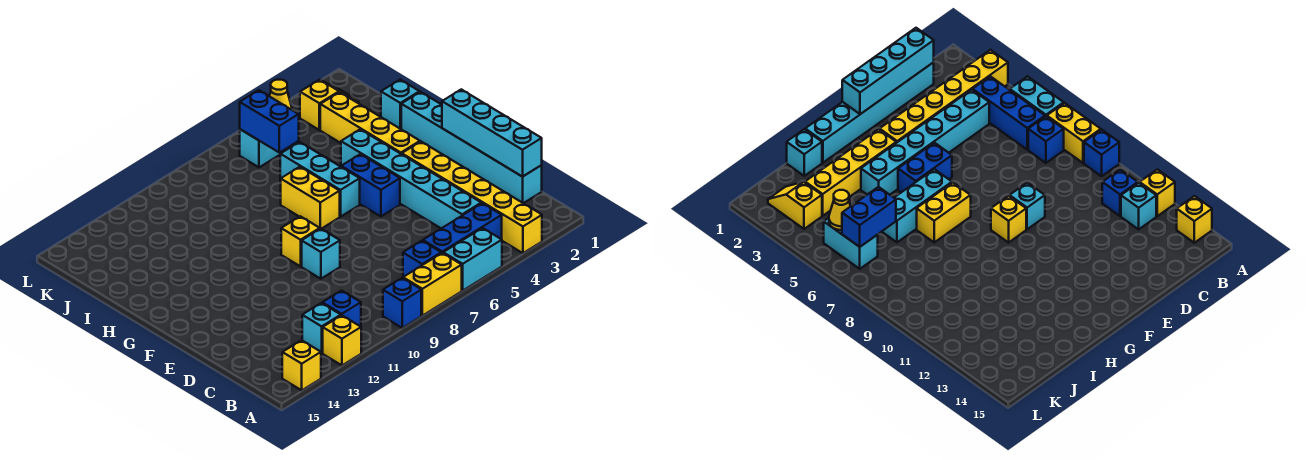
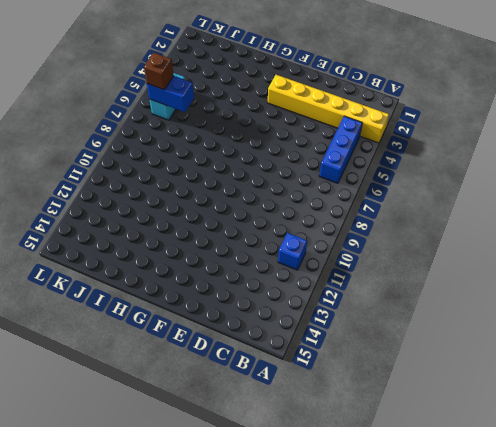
brown brick K6 level 3 -> none
none -> cyan brick A5:A6 level 1
none -> yellow brick A7:A8 level 1
none -> blue brick A9 level 1

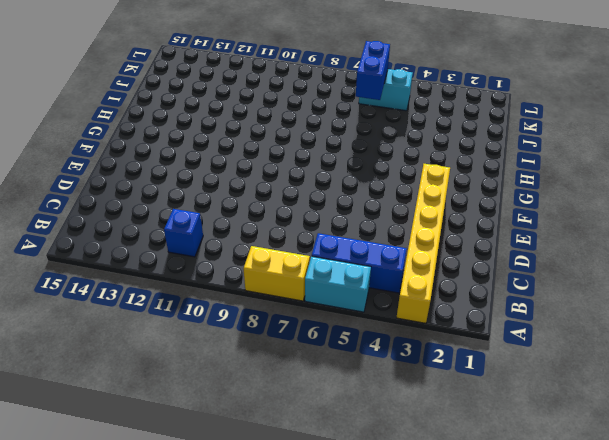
none -> blue brick A9 level 1
none -> yellow brick A12 level 1
none -> yellow brick A14 level 1

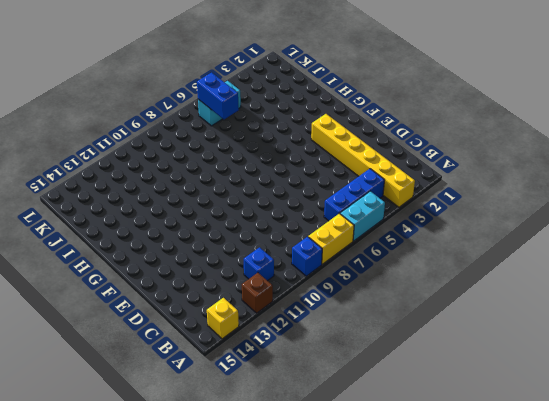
brown brick A12 level 1 -> yellow brick A12 level 1
none -> blue brick B7 level 1
none -> cyan brick B12 level 1
none -> cyan brick C1:H1 level 1

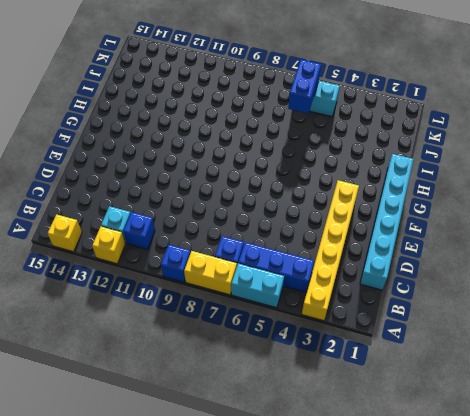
none -> cyan brick C4:H4 level 1
none -> cyan brick E9 level 1
none -> blue brick F5:G5 level 1

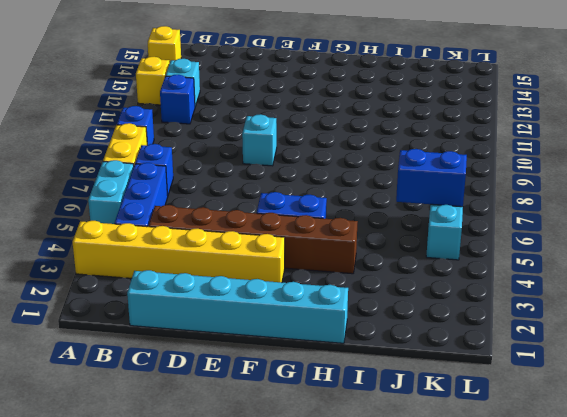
brown brick C4:H4 level 1 -> cyan brick C4:H4 level 1
none -> yellow brick F9 level 1
none -> yellow brick G3:J3 level 1
none -> cyan brick G6:I6 level 1

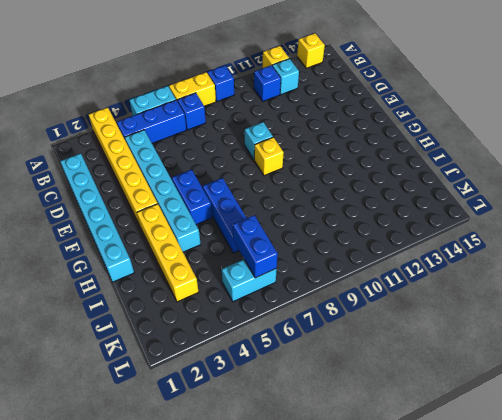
blue brick G6:I6 level 1 -> cyan brick G6:I6 level 1
none -> yellow brick G7:H7 level 1
none -> cyan brick I1 level 1
none -> yellow slope K2:K3 level 1 top 3

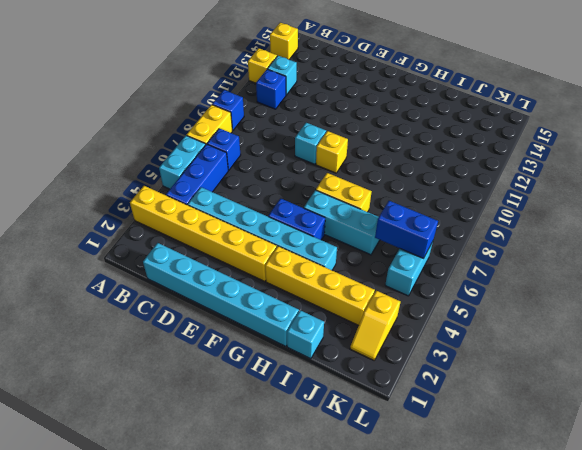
none -> cyan brick C1:F1 level 2
none -> yellow cone K5 level 2

